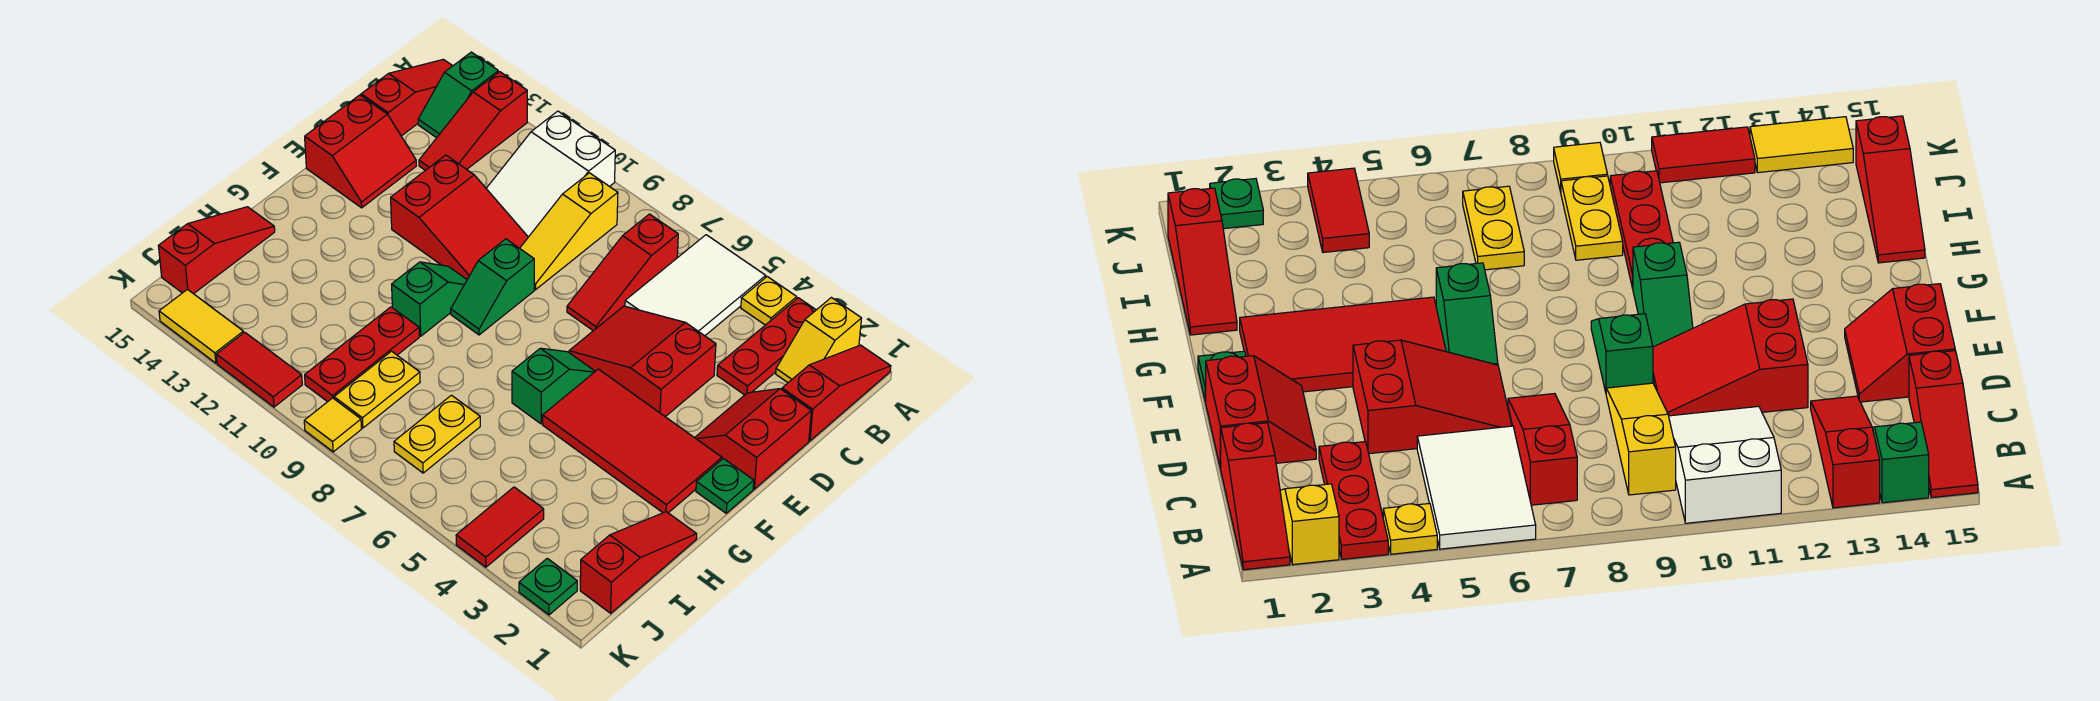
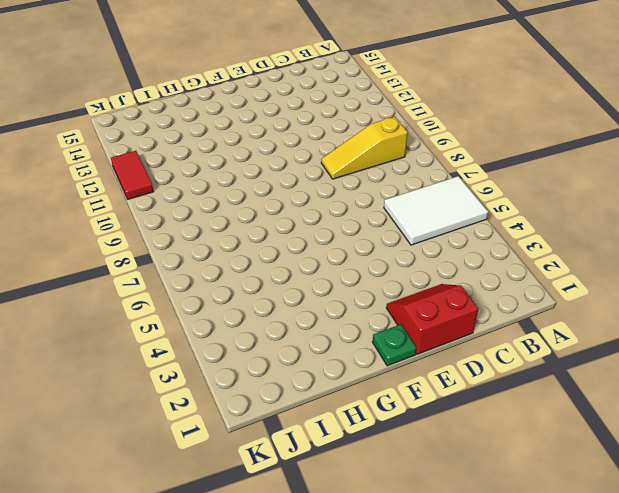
none -> red slope A1:C1 level 1 top C
none -> yellow slope A2:B2 level 1 top A
none -> red plate A3:C3 level 1
none -> yellow plate A4 level 1

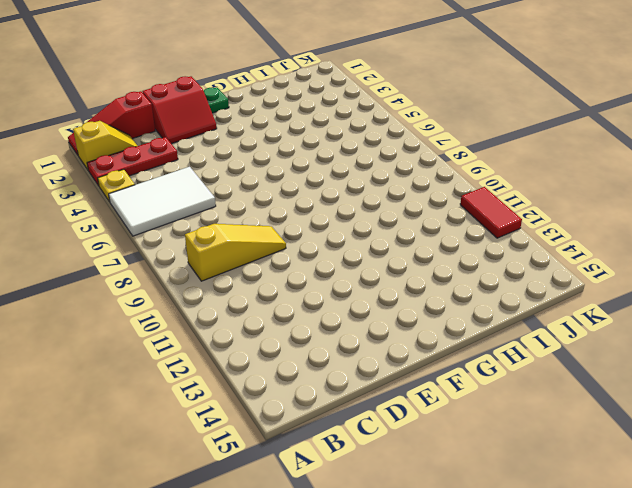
none -> white slope A10:C11 level 1 top A
none -> red slope A13:C13 level 1 top A
none -> green slope A14:B14 level 1 top A
none -> red slope A15:C15 level 1 top C

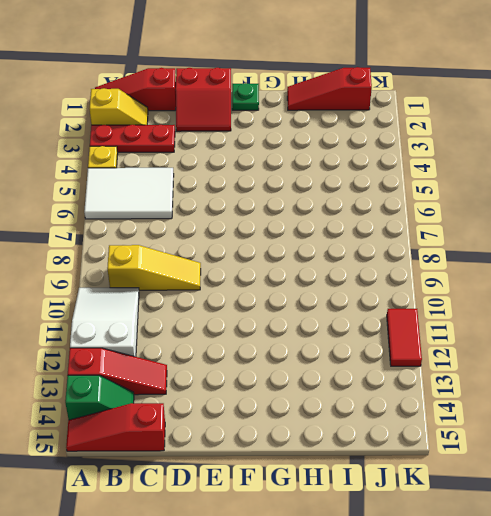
white slope A10:B12 level 1 top 12 -> white slope A10:C11 level 1 top A
none -> red slope B7:D7 level 1 top B
none -> red slope D4:E6 level 1 top 4
none -> red slope D10:E12 level 1 top 12
none -> red slope D14:E15 level 1 top 15

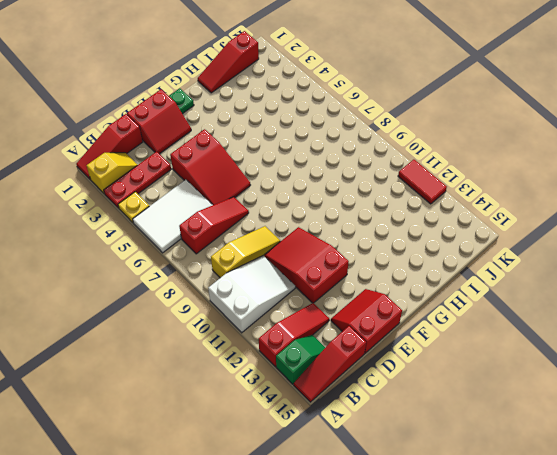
none -> green slope E9:F9 level 1 top E
none -> red tile F2:G5 level 1
none -> green slope F6:G6 level 1 top G
none -> green slope F10:G10 level 1 top G

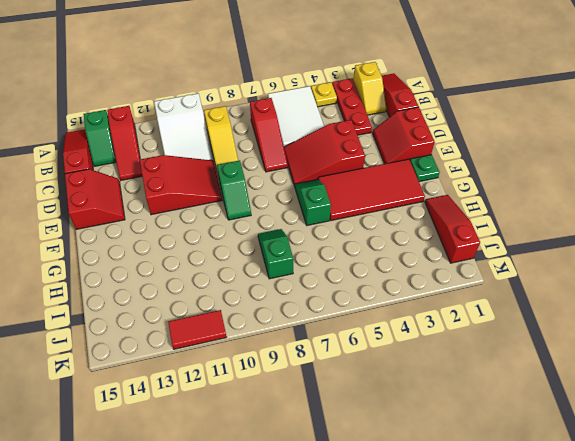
green slope H8:I8 level 1 top I -> green slope F10:G10 level 1 top G
none -> red plate H10:J10 level 1
none -> red slope H15:J15 level 1 top J
none -> yellow plate I7:J7 level 1
none -> yellow plate I9:J9 level 1

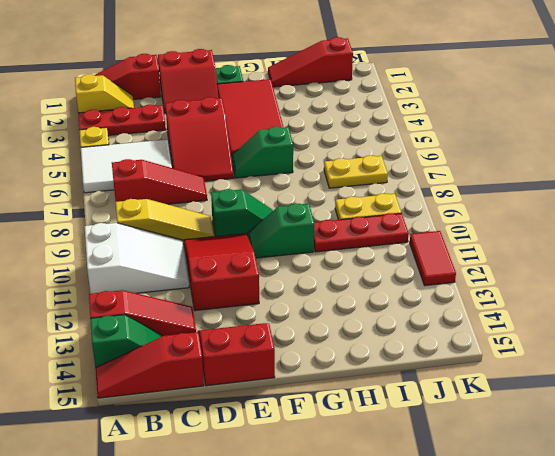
none -> red slope H15:J15 level 1 top J
none -> red tile J4:K4 level 1
none -> green plate K2 level 1
none -> yellow tile K9 level 1

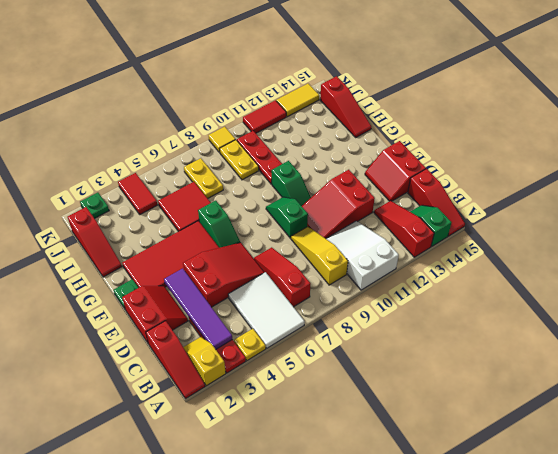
purple tile B3:E3 level 2 -> none
red tile H5:I6 level 1 -> none

